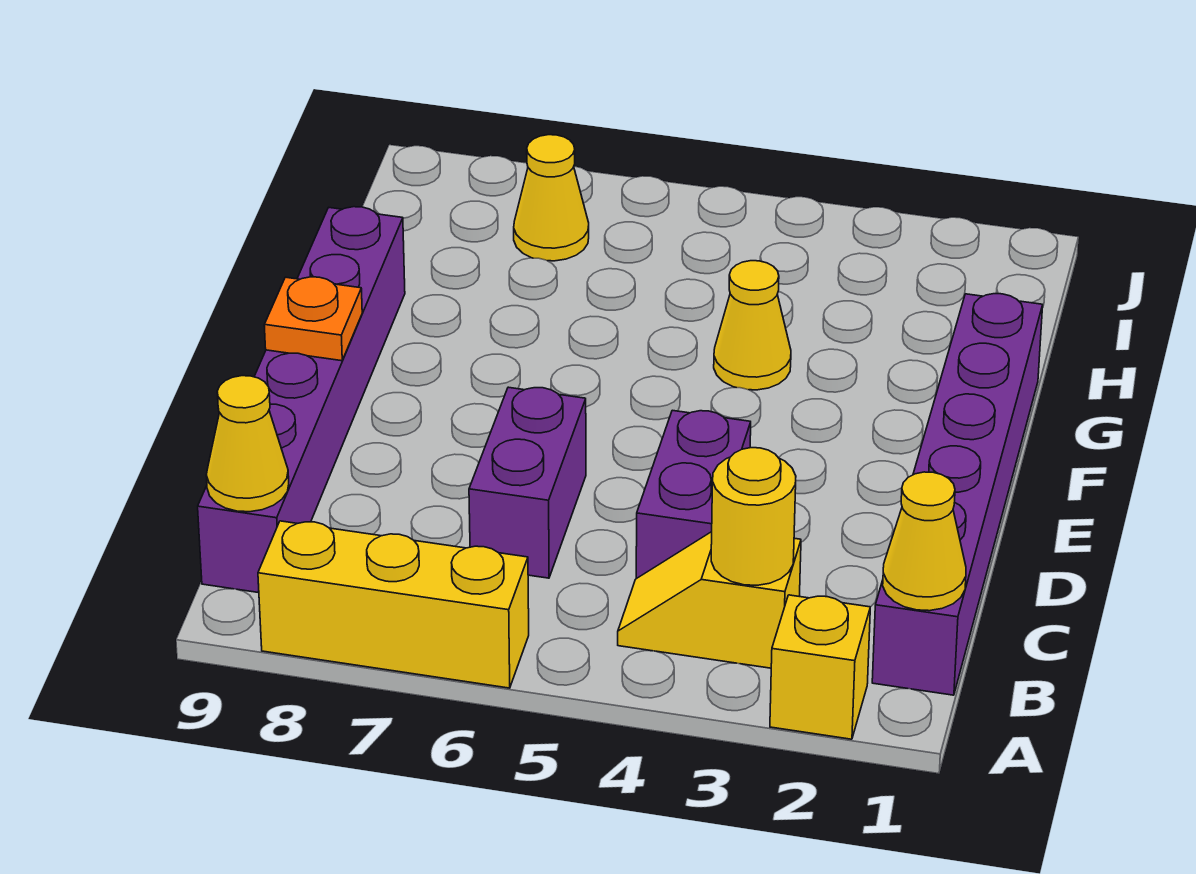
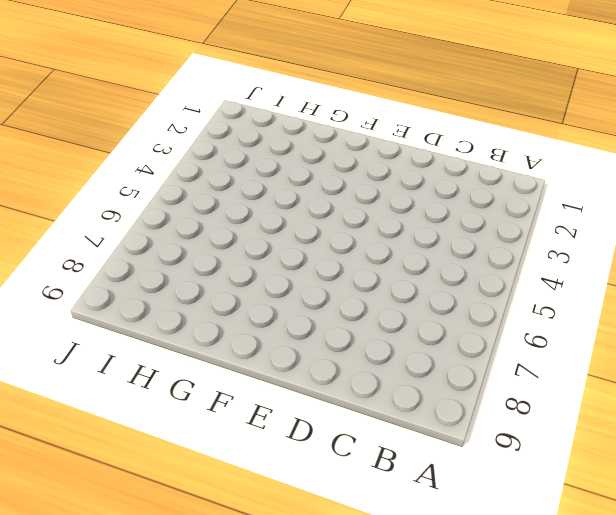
none -> yellow brick A2 level 1
none -> yellow brick A6:A8 level 1
none -> purple brick B1:G1 level 1

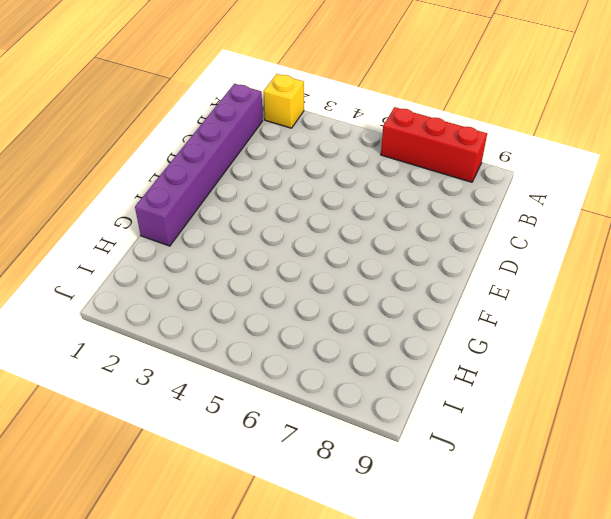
red brick A6:A8 level 1 -> yellow brick A6:A8 level 1
none -> yellow slope B3:B4 level 1 top 3
none -> purple brick B9:G9 level 1
none -> purple brick C4:D4 level 1

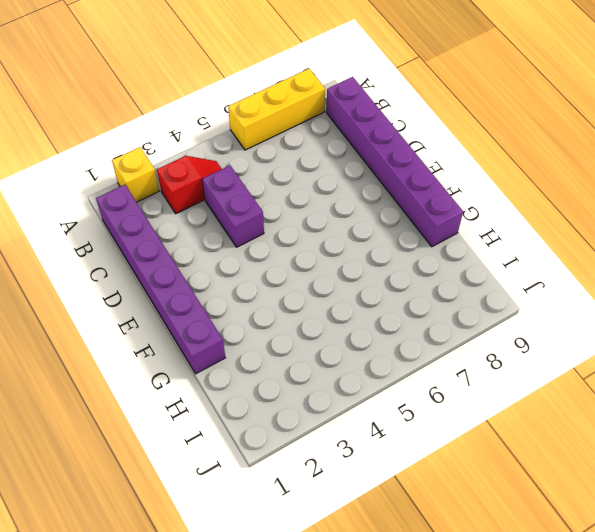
red slope B3:B4 level 1 top 3 -> yellow slope B3:B4 level 1 top 3
none -> purple brick C6:D6 level 1
none -> yellow cone G4 level 1
none -> yellow cone I7 level 1

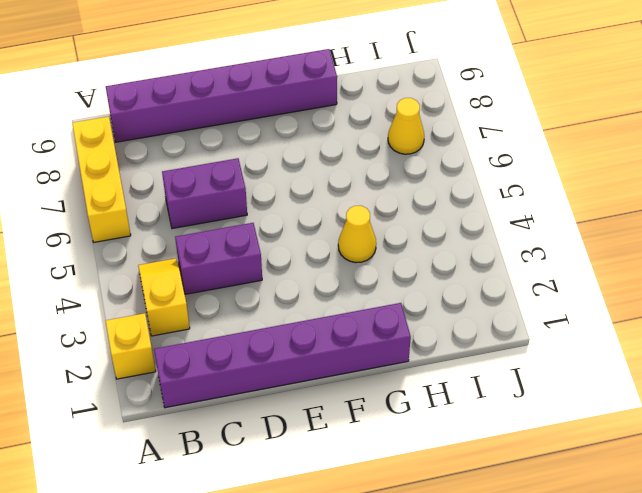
none -> yellow cone B1 level 2
none -> yellow round brick B3 level 2
none -> yellow cone B9 level 2

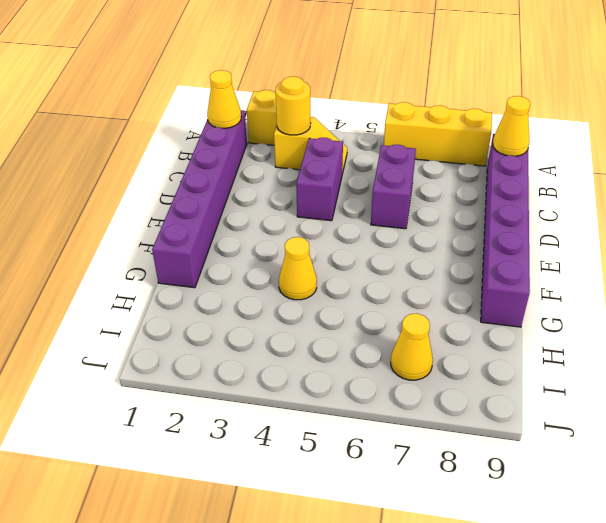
none -> orange plate E9 level 2

